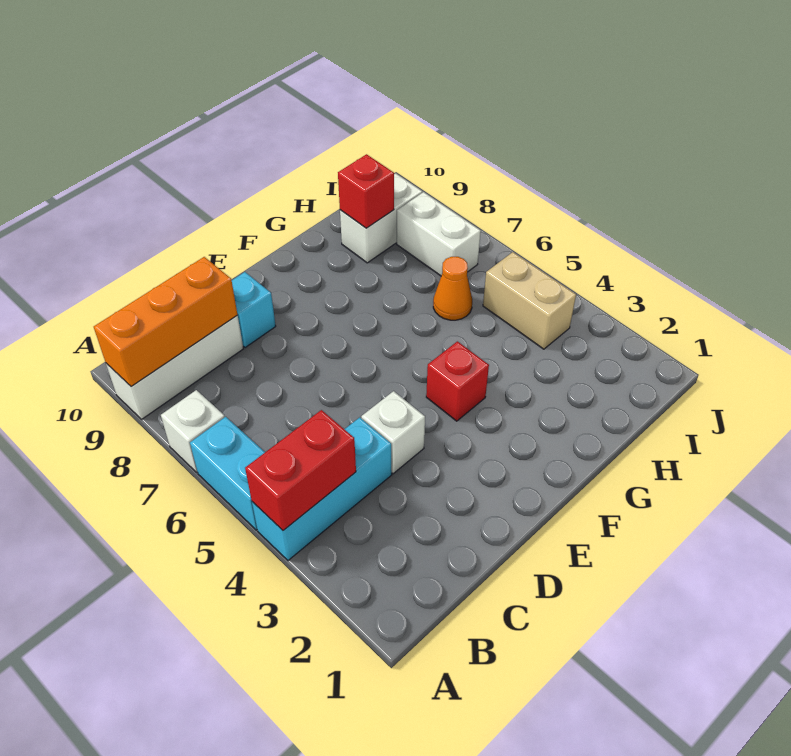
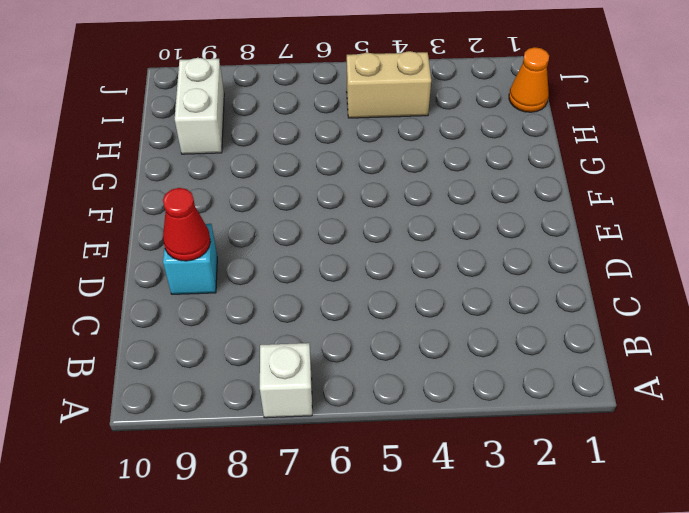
red cone D9 level 2 -> none
orange cone I1 level 1 -> orange cone H6 level 1
none -> cyan brick A4:C4 level 1
none -> cyan brick A5:A6 level 1
none -> white brick A9:C9 level 1

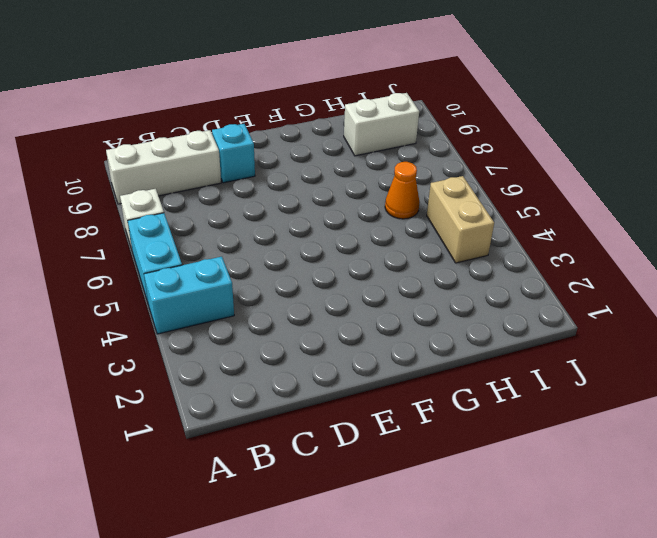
cyan brick A4:B4 level 1 -> cyan brick A4:C4 level 1
none -> white brick D4 level 1
none -> red brick F4 level 1
none -> white brick I7:I8 level 1

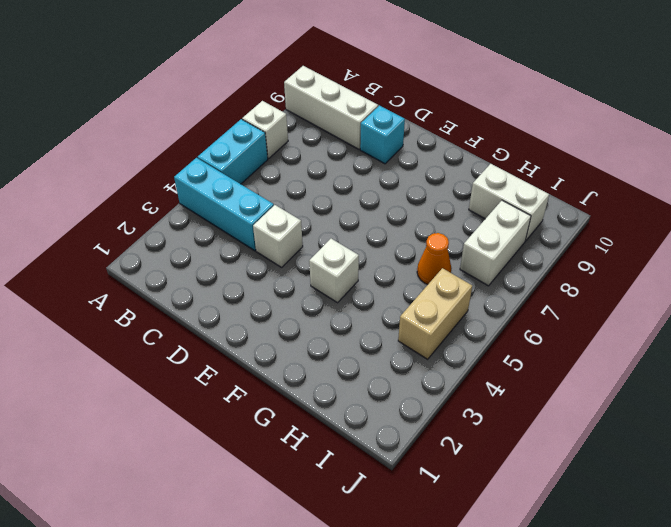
white brick F4 level 1 -> red brick F4 level 1
none -> red brick A4:B4 level 2
none -> orange brick A9:C9 level 2
none -> red brick H9 level 2

